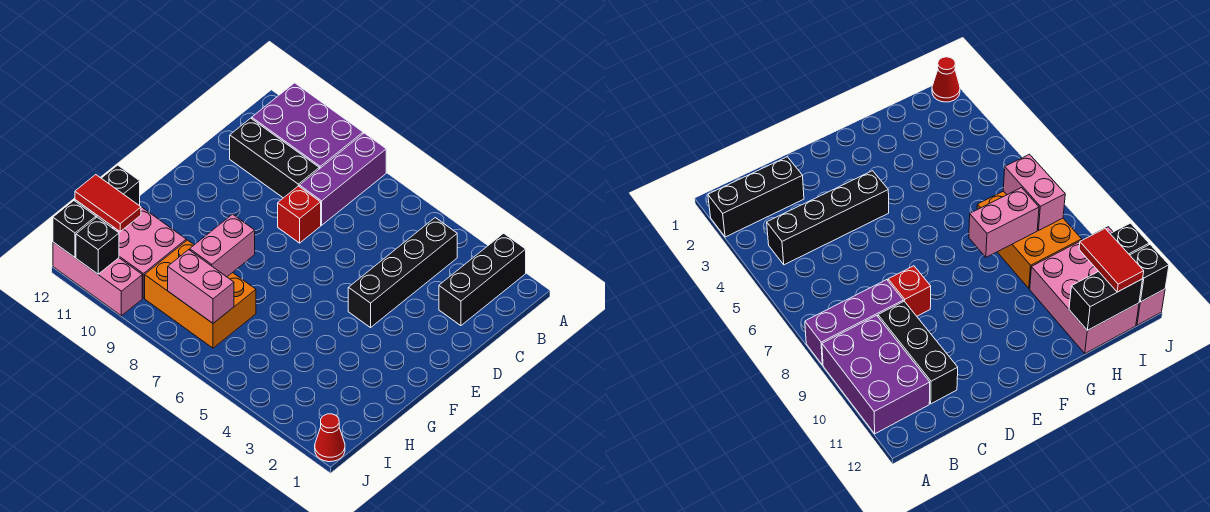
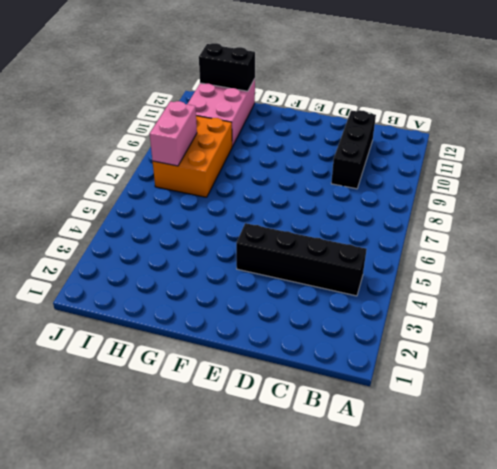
none -> black brick A2:C2 level 1
none -> purple brick A8:C8 level 1
none -> purple brick A9:B11 level 1

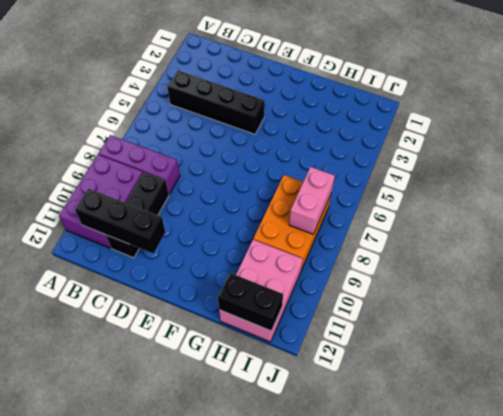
black brick B11:D11 level 2 -> black brick A2:C2 level 1
none -> red brick D8 level 1
none -> red cone J1 level 1
none -> pink brick J10:J12 level 1

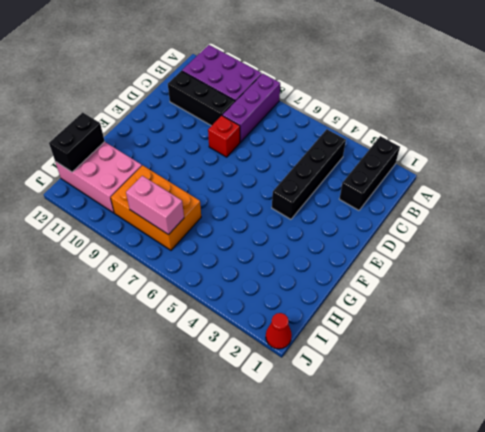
none -> pink brick J10:J12 level 1
none -> pink brick G8:H8 level 2
none -> black brick J11 level 2

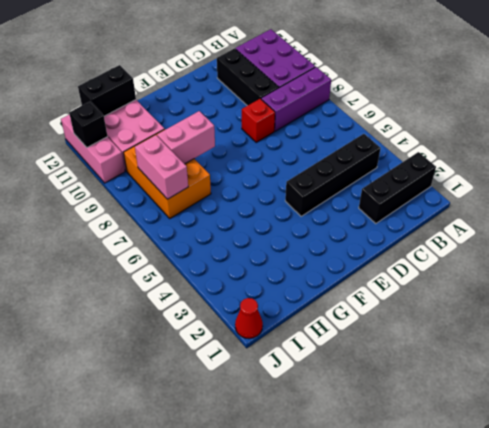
none -> black brick J12 level 2
none -> red tile I11:I12 level 3

